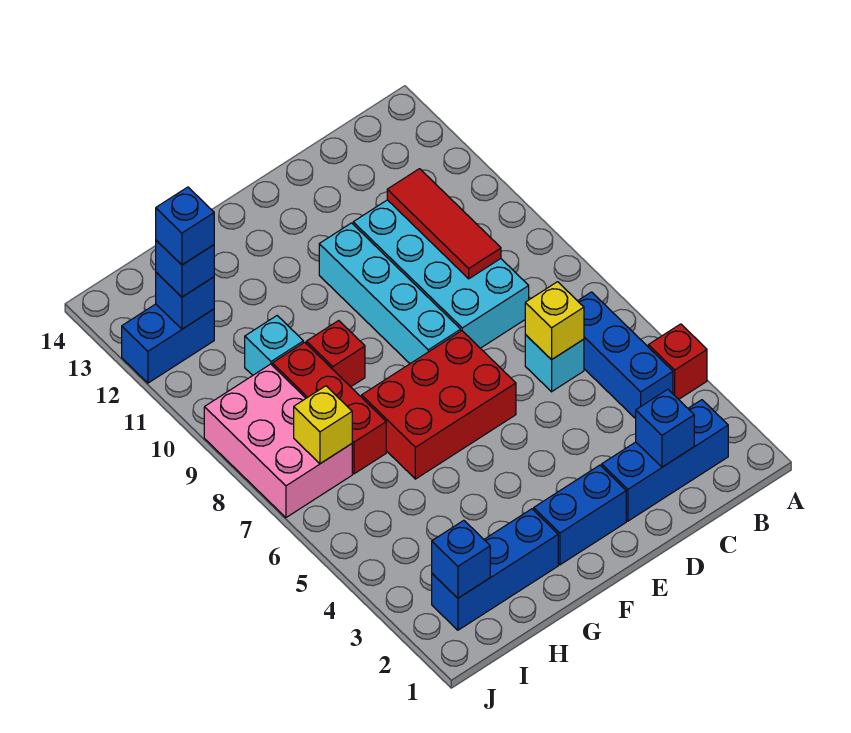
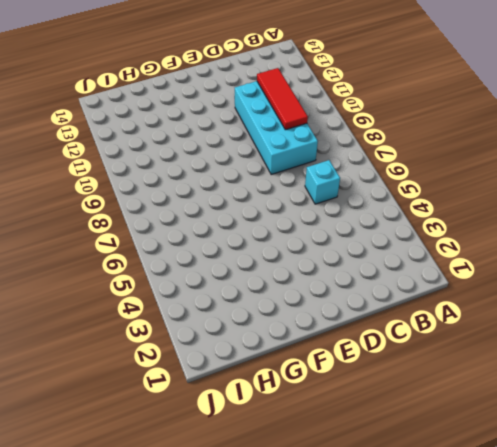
none -> red brick A4 level 1
none -> blue brick B2:D2 level 1
none -> blue brick B4:B6 level 1

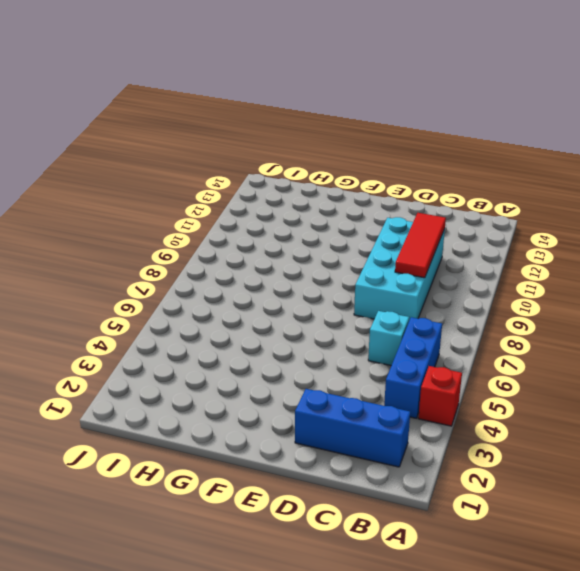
none -> blue brick E2:F2 level 1
none -> red brick E6:G7 level 1
none -> cyan brick E8:E11 level 1

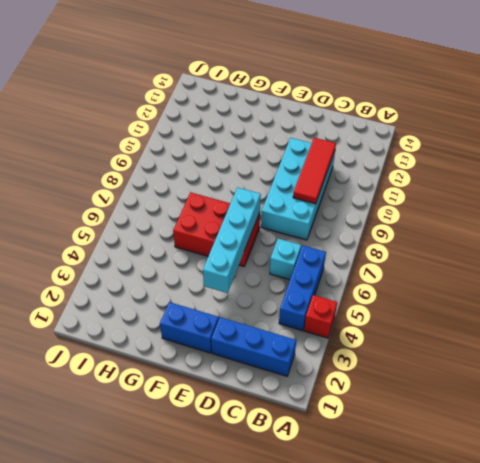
cyan brick E4:E7 level 2 -> cyan brick E8:E11 level 1
none -> blue brick G2:I2 level 1
none -> red brick G9 level 1
none -> red brick H7:H9 level 1

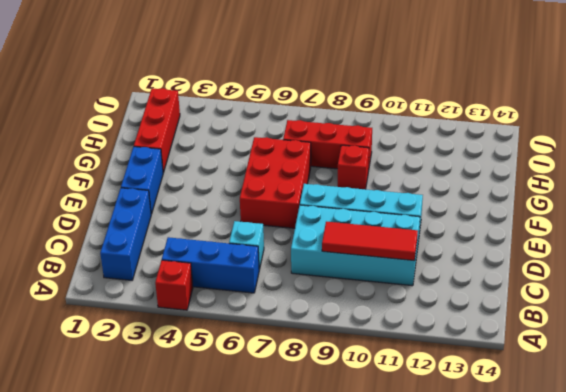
red brick G2:I2 level 1 -> blue brick G2:I2 level 1
none -> cyan brick H10 level 1
none -> pink brick I7:J9 level 1
none -> blue brick I12:J12 level 1

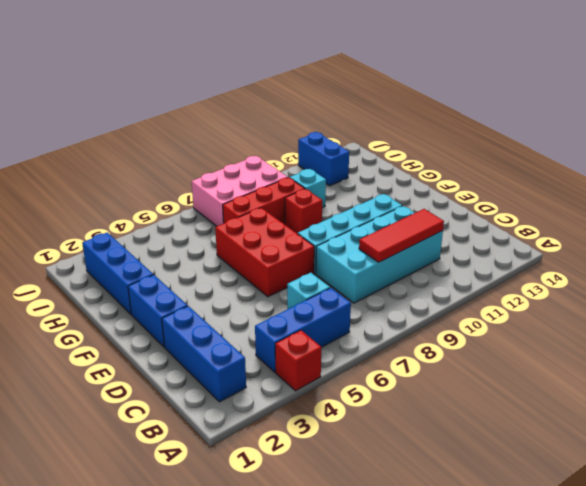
none -> blue brick C2 level 2
none -> yellow brick C6 level 2
none -> blue brick I2 level 2

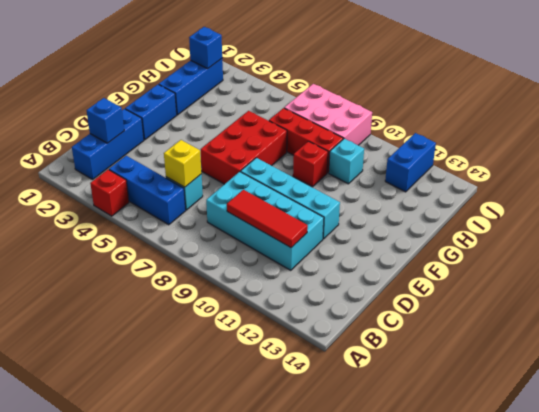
none -> yellow brick I7 level 2
none -> blue brick I12 level 2
none -> blue brick I12 level 3

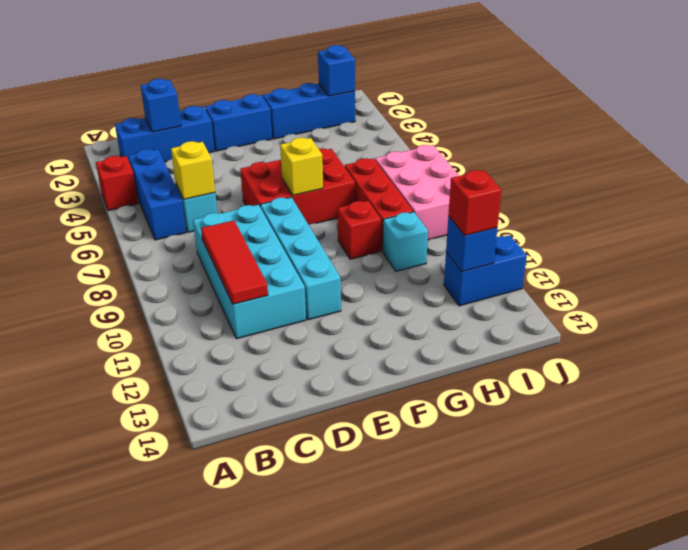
yellow brick F7 level 2 -> yellow brick I7 level 2
red brick I12 level 3 -> blue brick I12 level 3
none -> blue brick I12 level 4

